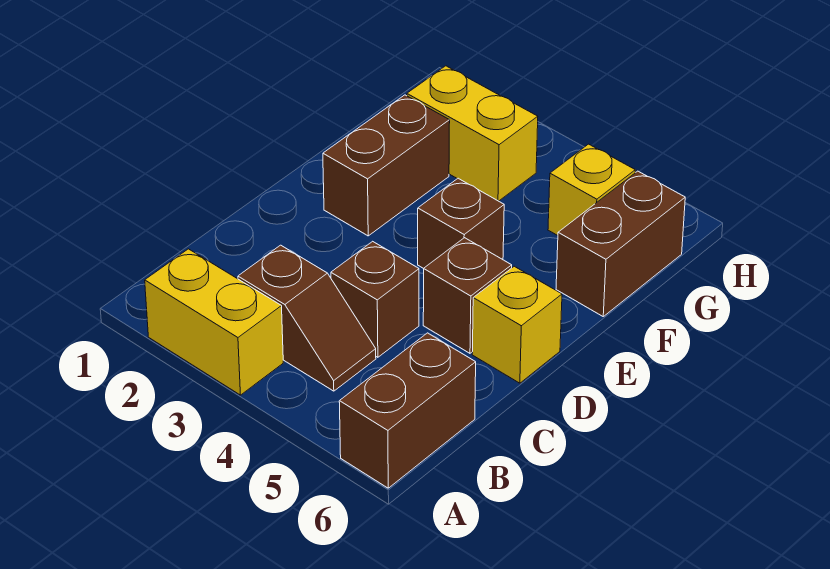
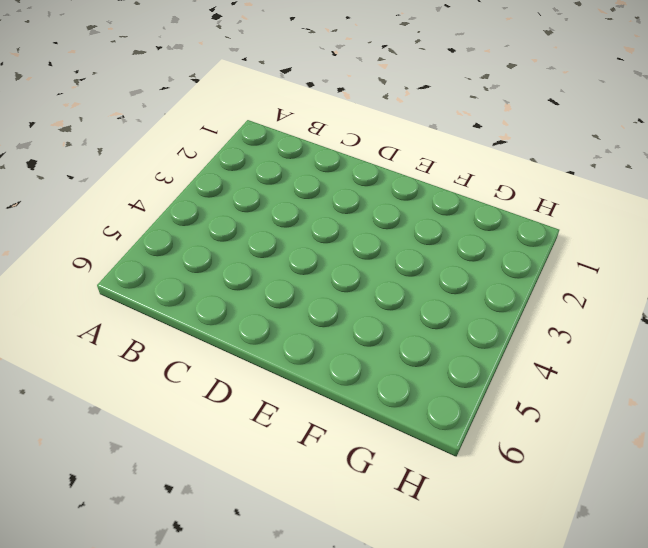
none -> yellow brick A2:A3 level 1
none -> brown brick A6:B6 level 1

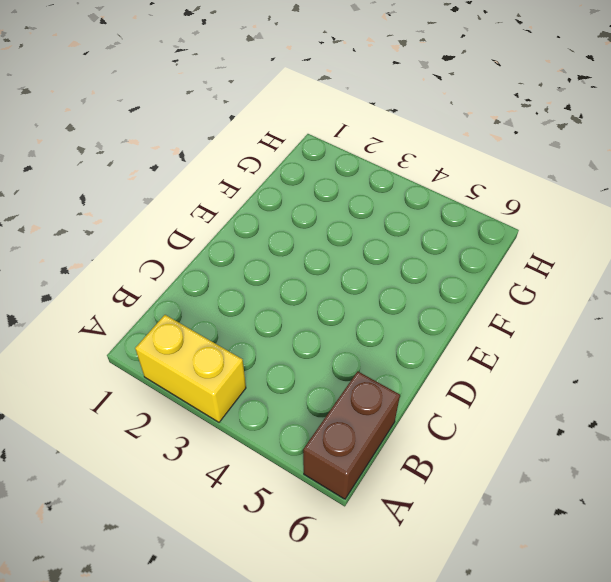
none -> brown slope B3:B4 level 1 top 3
none -> brown brick C4 level 1

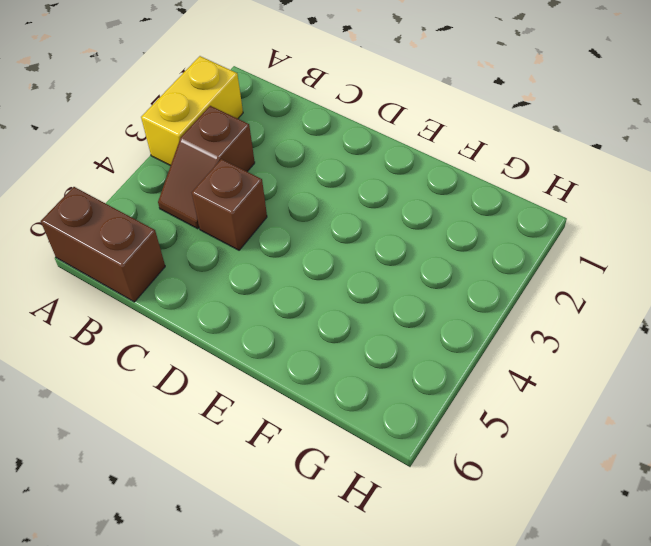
none -> brown brick D5 level 1
none -> yellow brick D6 level 1

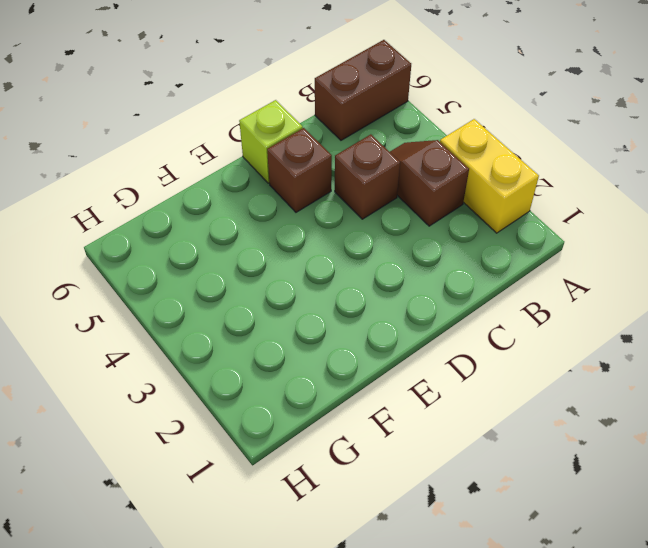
lime brick D6 level 1 -> yellow brick D6 level 1
none -> brown brick E2:F2 level 1
none -> brown brick E4 level 1

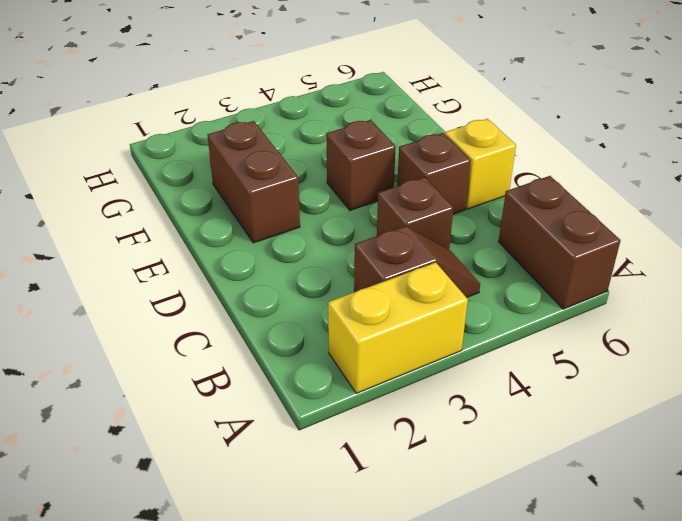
none -> brown brick F6:G6 level 1
none -> yellow brick G2:G3 level 1

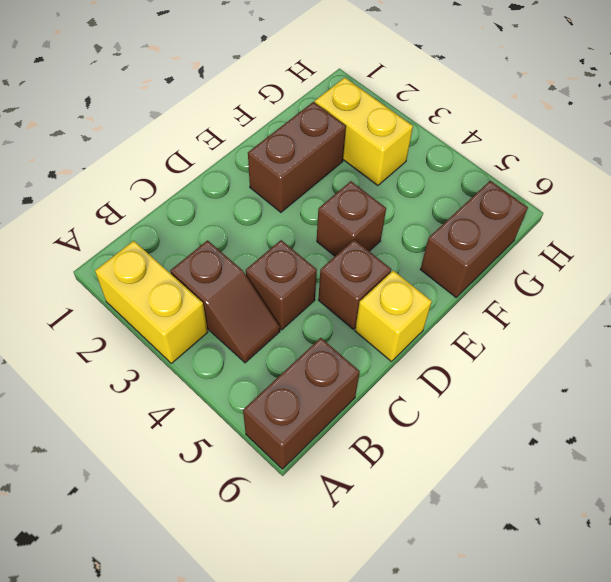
none -> yellow brick G5 level 1

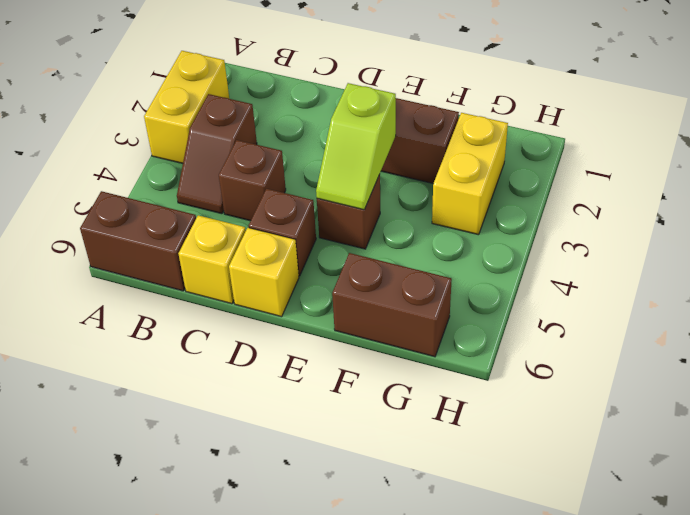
yellow brick C6 level 1 -> yellow brick G5 level 1
lime slope E3:E4 level 2 top 3 -> none

